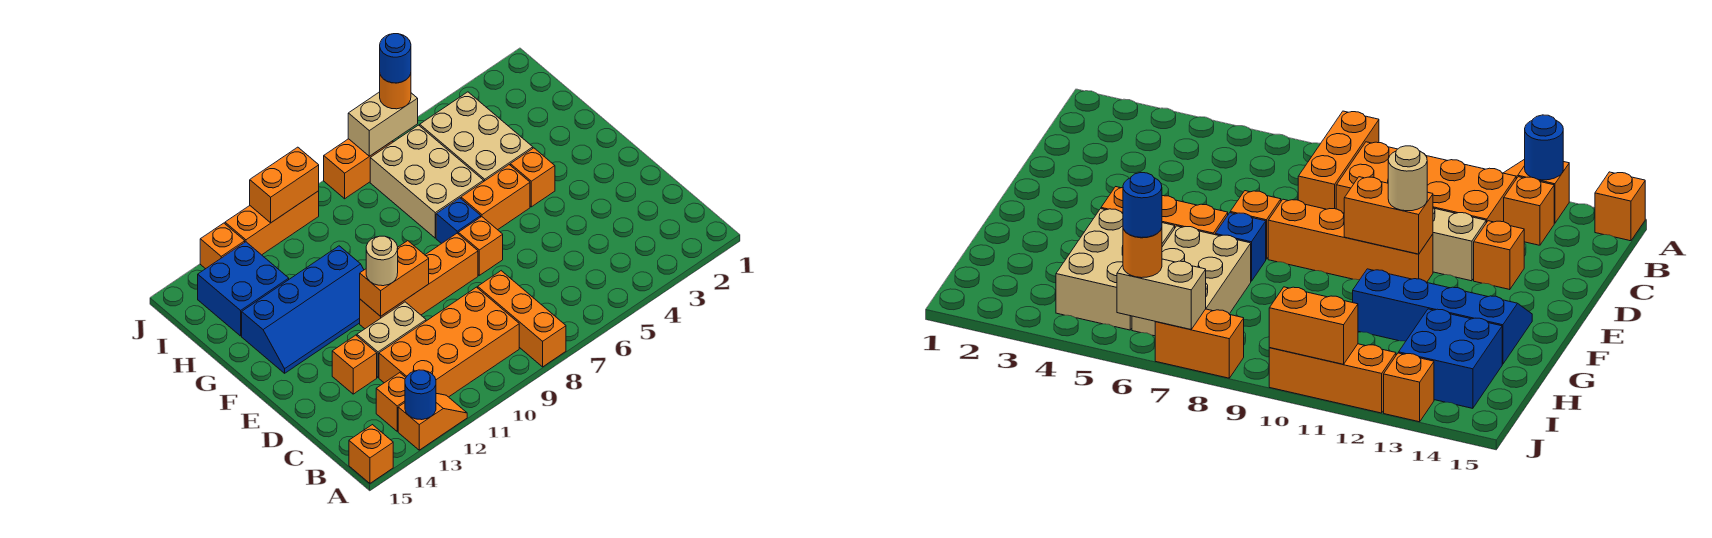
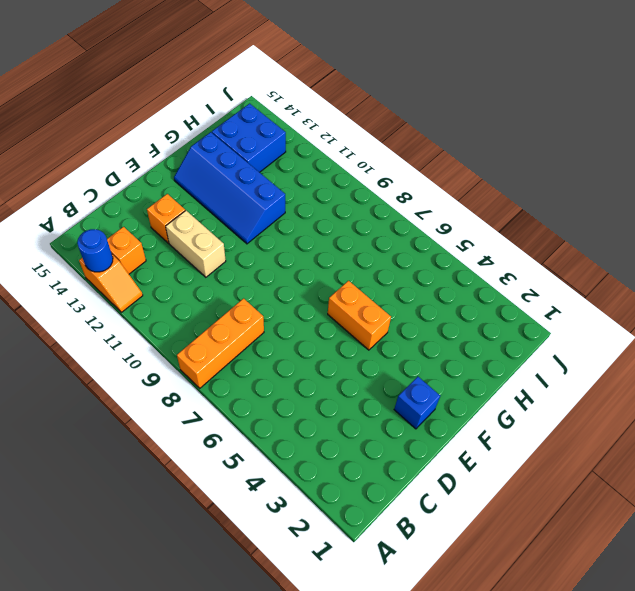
blue brick E2 level 1 -> blue brick F7 level 1
none -> orange brick A15 level 1
none -> orange brick B9:C12 level 1
none -> orange brick E7 level 1

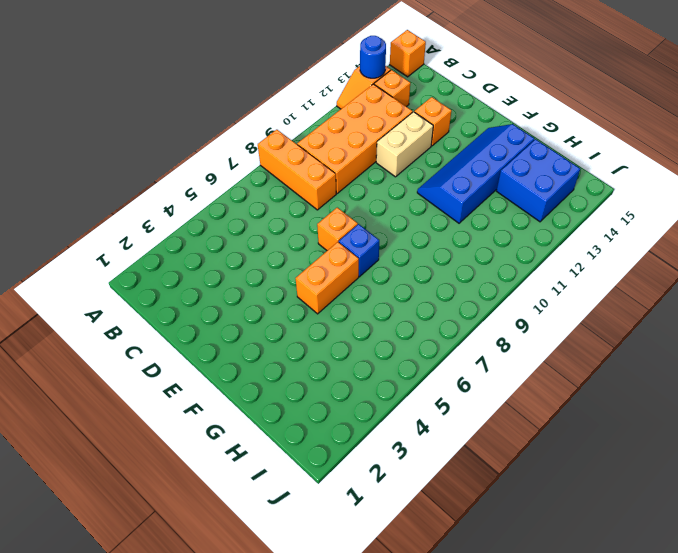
none -> orange brick E8:E11 level 1
none -> orange brick F4 level 1
none -> tan brick G4:I5 level 1

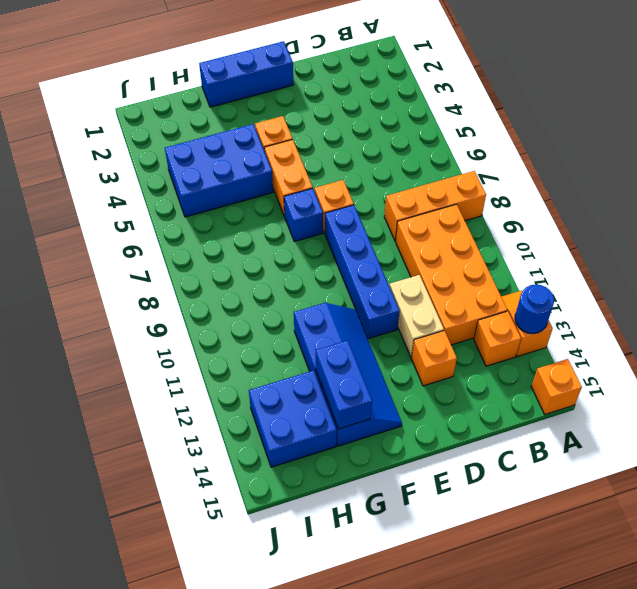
blue brick E1:G1 level 1 -> none
blue brick E8:E11 level 1 -> orange brick E8:E11 level 1
blue brick G4:I5 level 1 -> tan brick G4:I5 level 1
blue brick G13:G14 level 2 -> none
none -> tan brick G6:I7 level 1
none -> orange brick J7:J8 level 1
none -> orange brick J10:J12 level 1

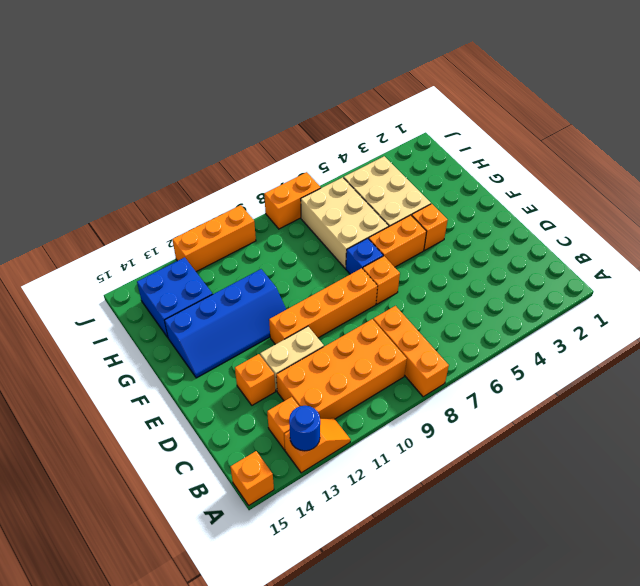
none -> orange brick J13 level 1
none -> orange brick E10:E11 level 2
none -> tan brick J6:J7 level 2

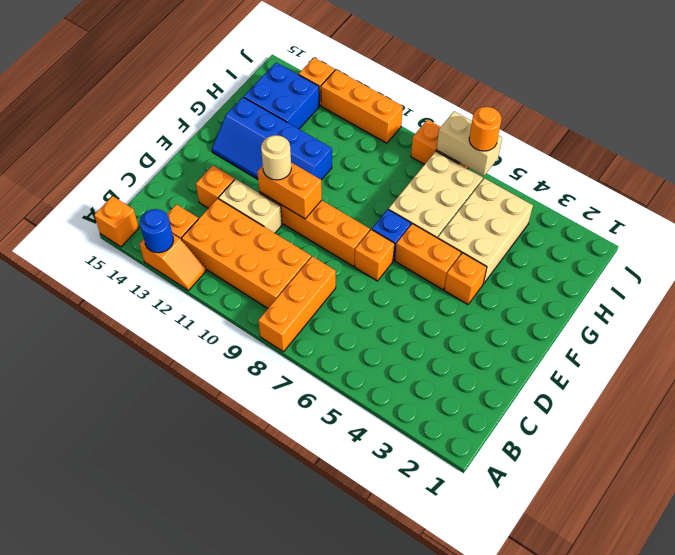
none -> orange brick J10:J11 level 2
none -> blue round brick J6 level 4

